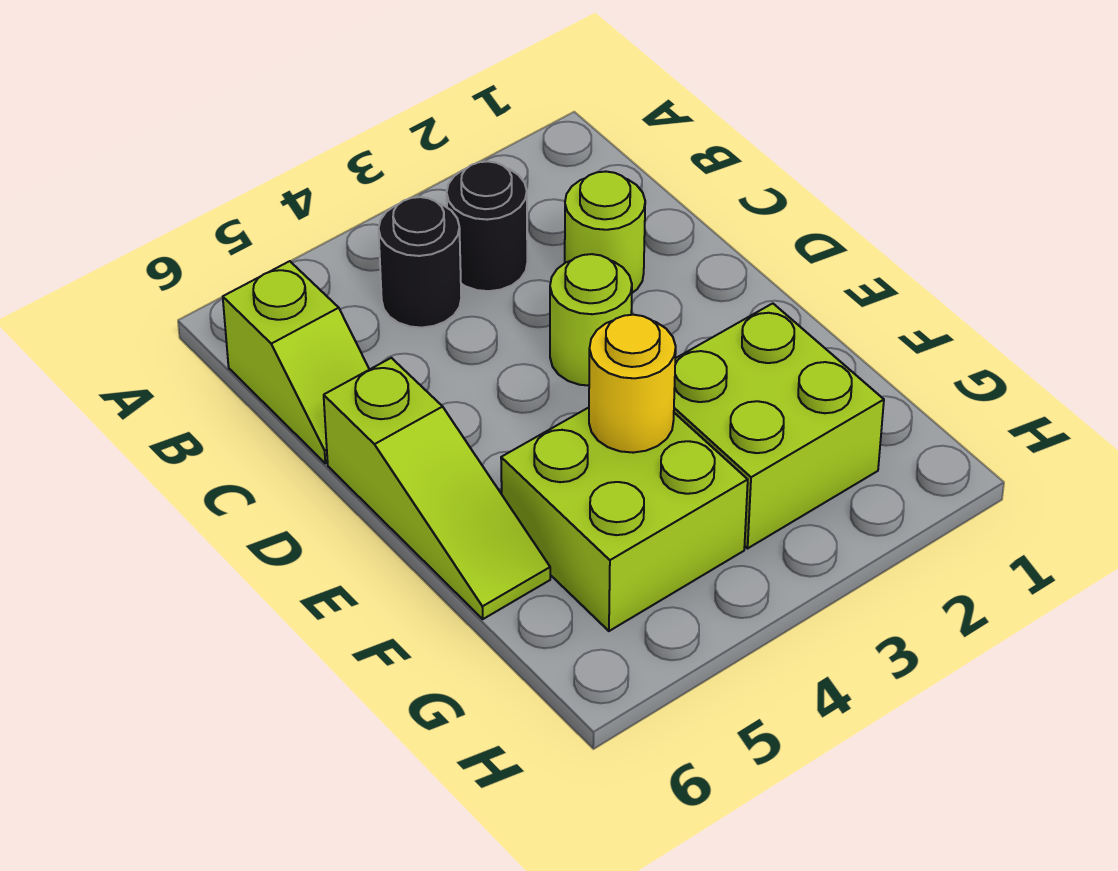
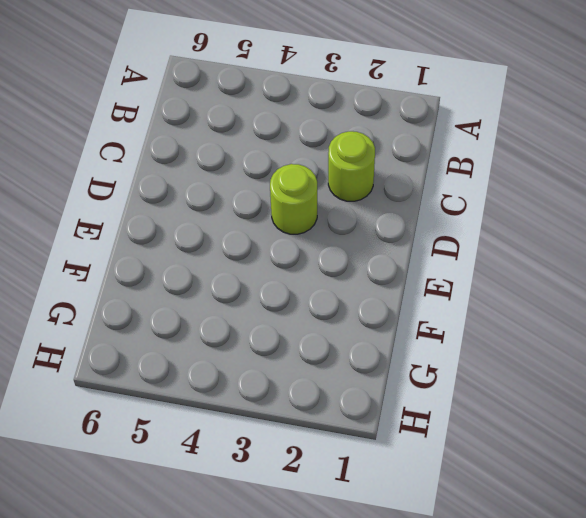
none -> black round brick B3 level 1
none -> black round brick B4 level 1

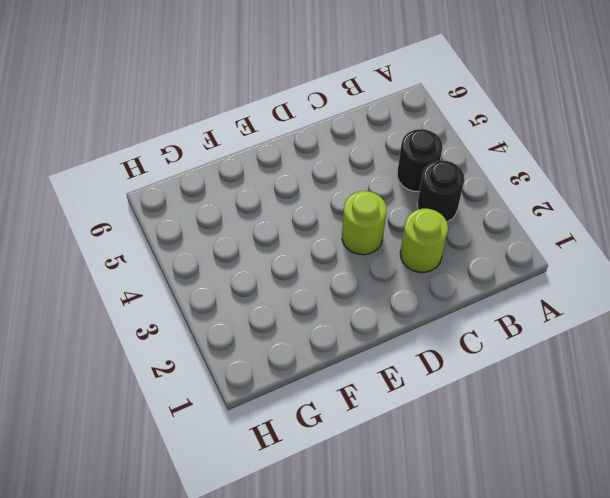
none -> lime slope B6:C6 level 1 top B
none -> lime slope D6:F6 level 1 top D

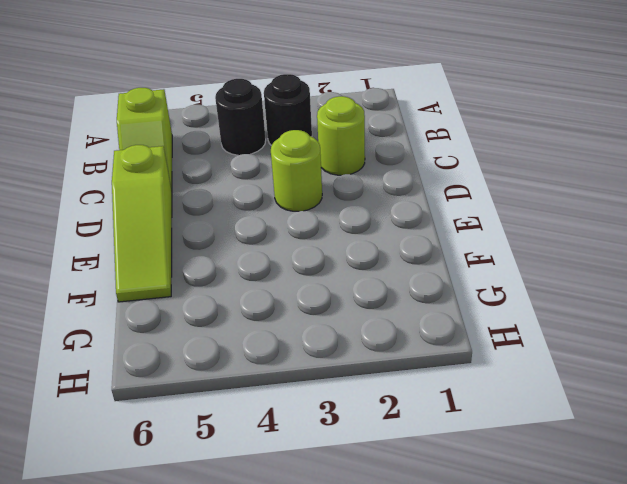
none -> lime brick F2:G3 level 1
none -> lime brick F4:G5 level 1

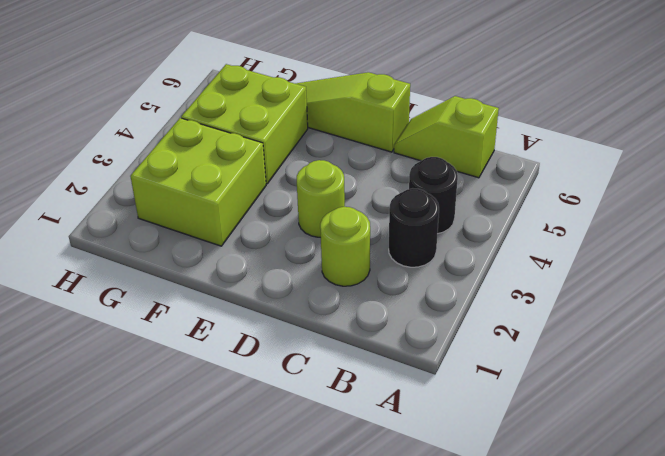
none -> yellow round brick F4 level 2

